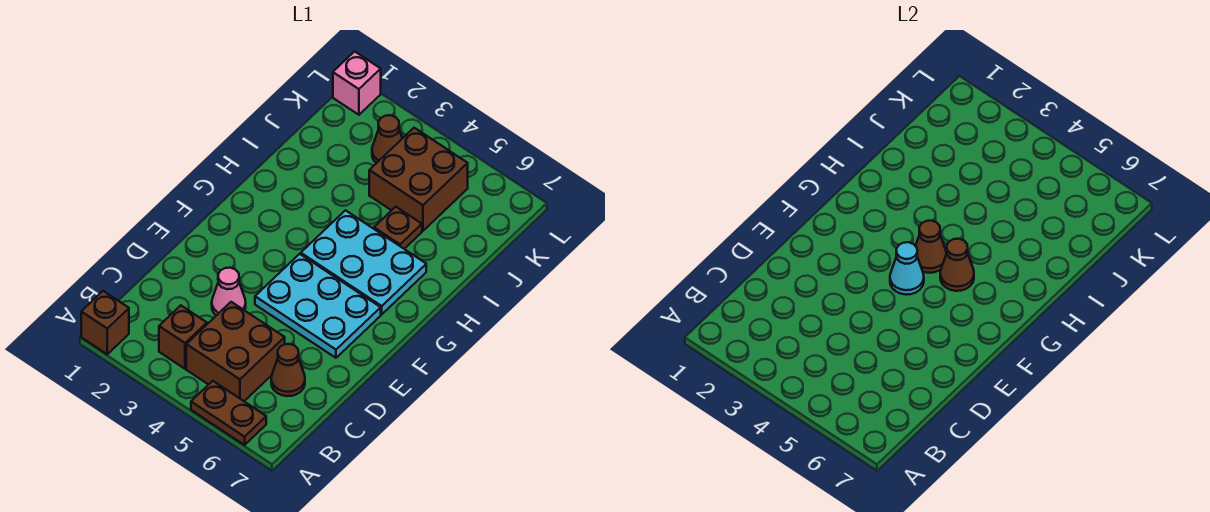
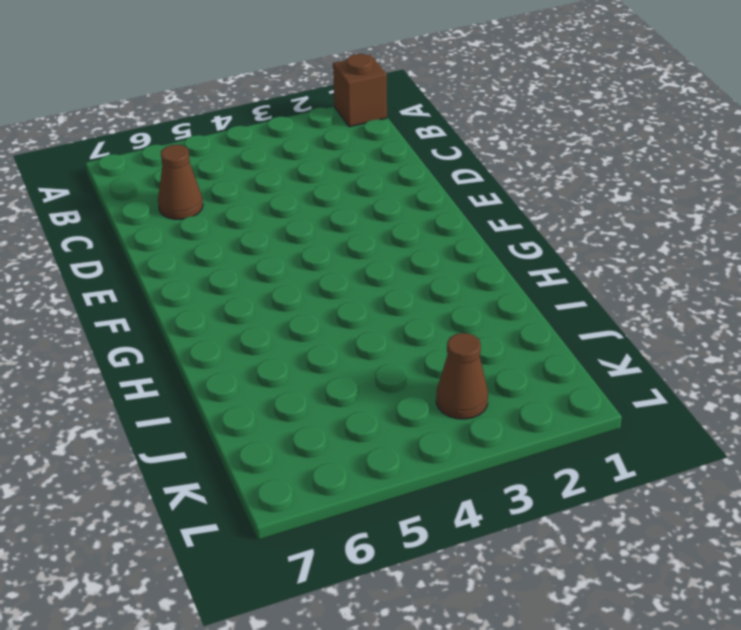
none -> brown plate A5:A6 level 1
none -> brown brick B3 level 1
none -> brown brick B4:C5 level 1

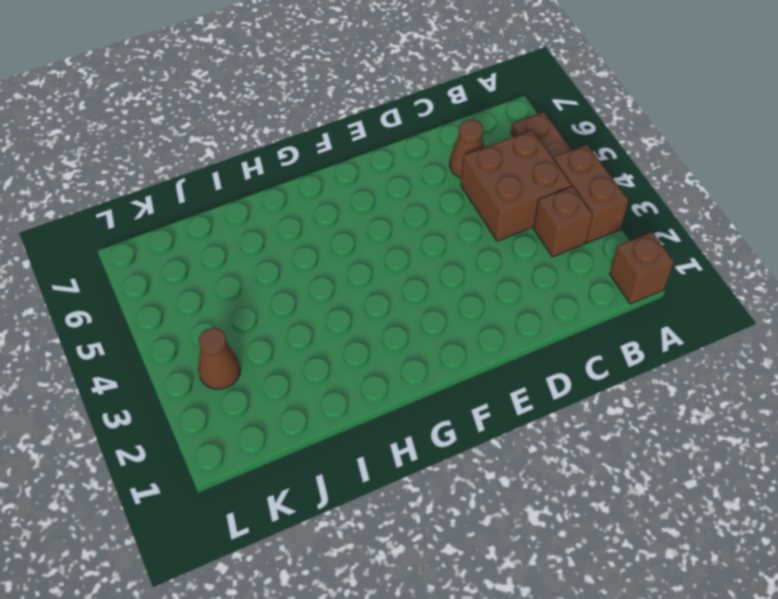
brown brick A3:A4 level 1 -> none
none -> pink cone D3 level 1
none -> cyan plate E4:F6 level 1
none -> cyan plate G4:H6 level 1

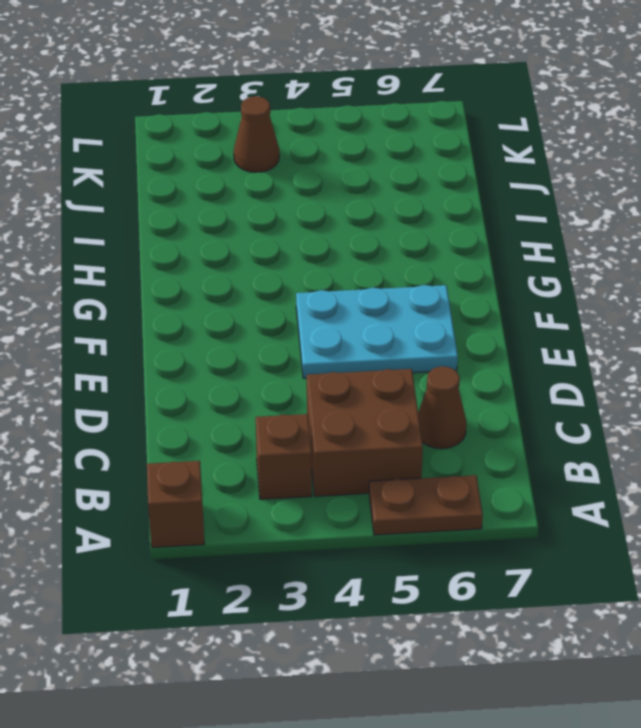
none -> pink cone D3 level 1
none -> cyan plate G4:H6 level 1
none -> brown plate I5 level 1

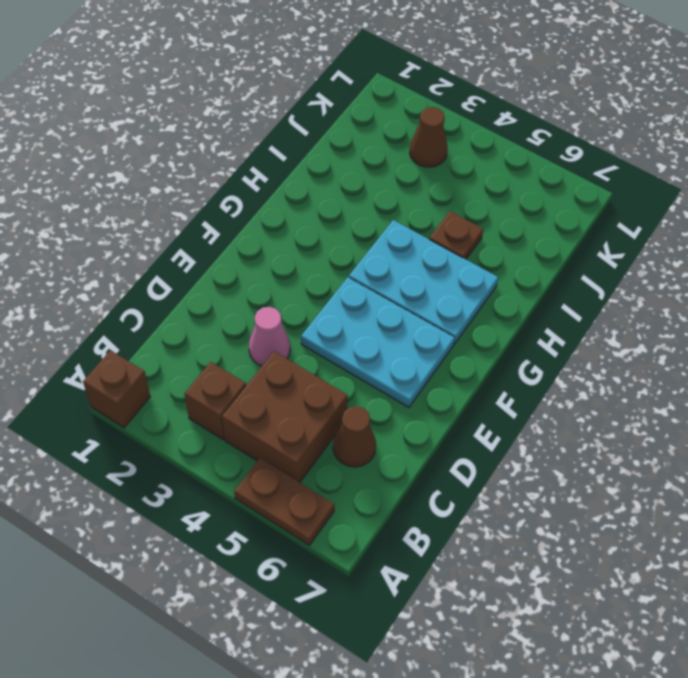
none -> brown brick J4:K5 level 1
none -> pink brick L1 level 1
none -> cyan cone F4 level 2

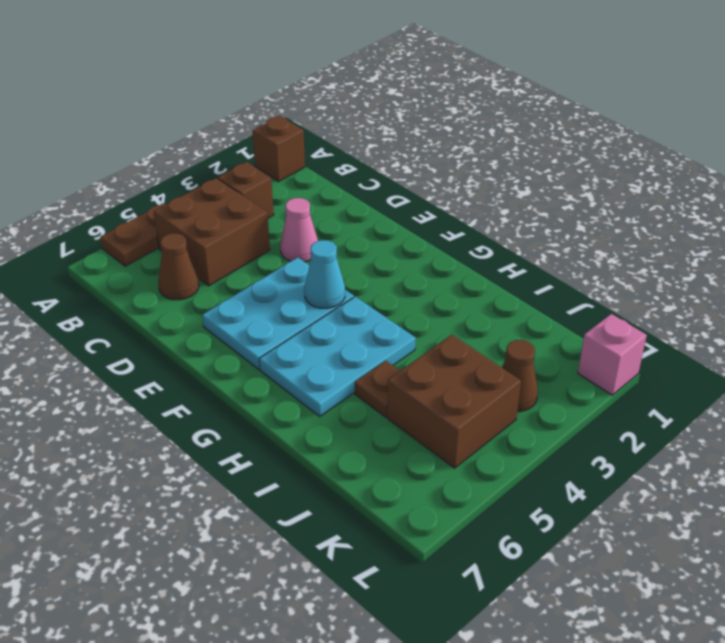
none -> brown cone G4 level 2
none -> brown cone G5 level 2

